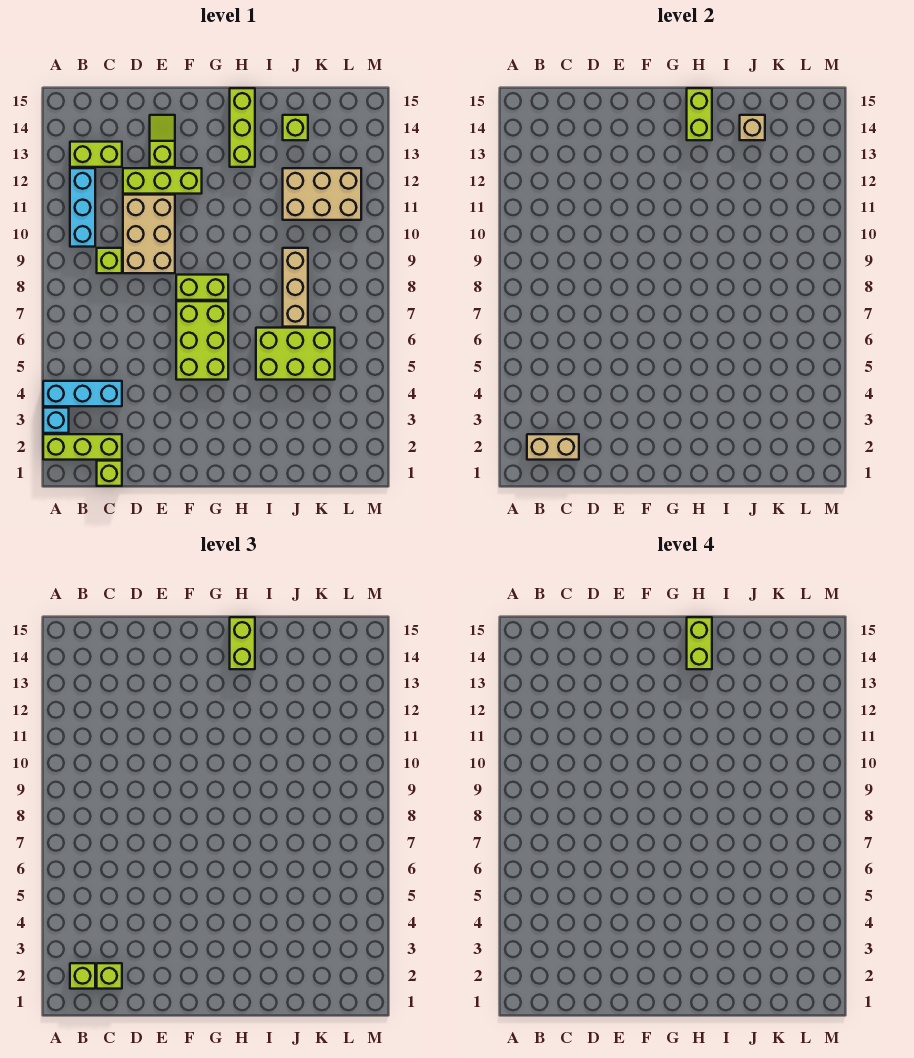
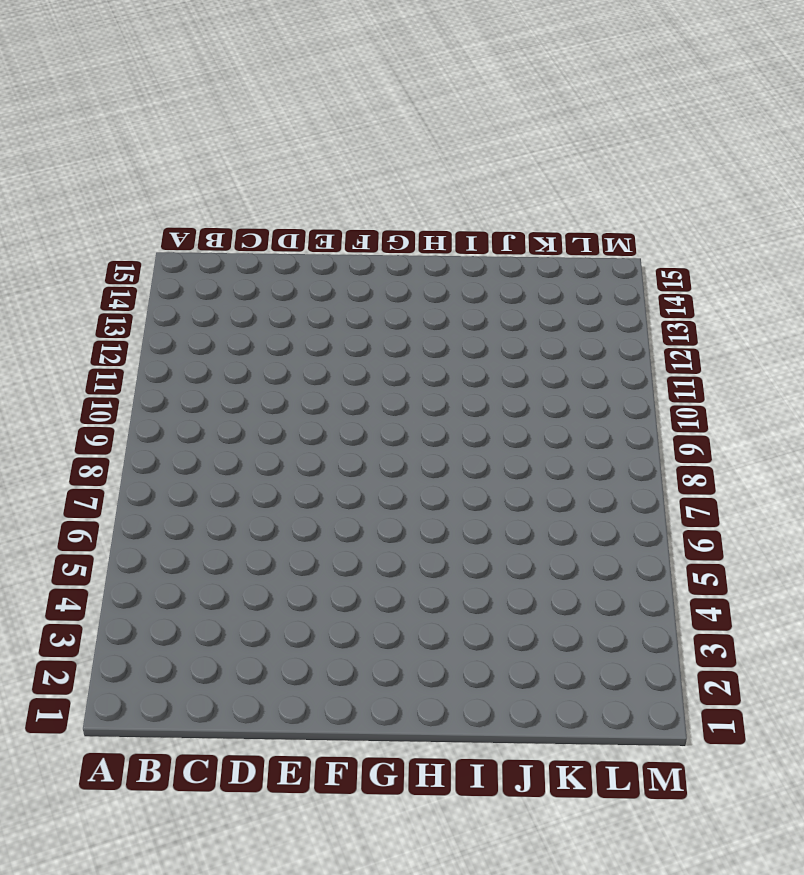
none -> lime brick A2:C2 level 1
none -> cyan brick A3 level 1
none -> cyan brick A4:C4 level 1

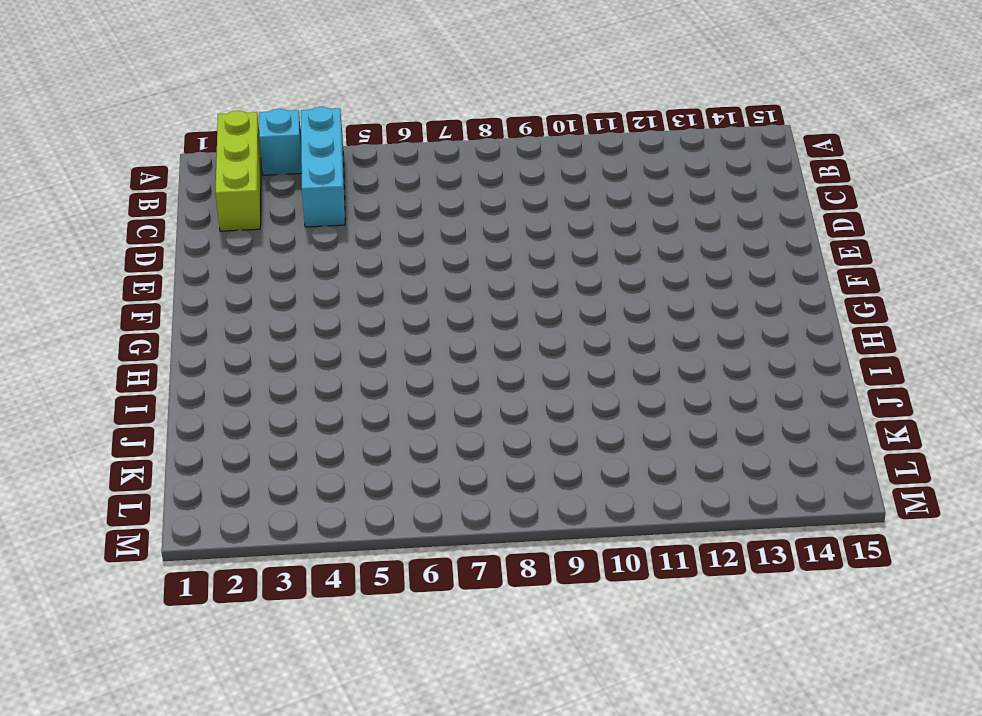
none -> cyan brick B10:B12 level 1
none -> lime brick B13:C13 level 1
none -> lime brick C1 level 1

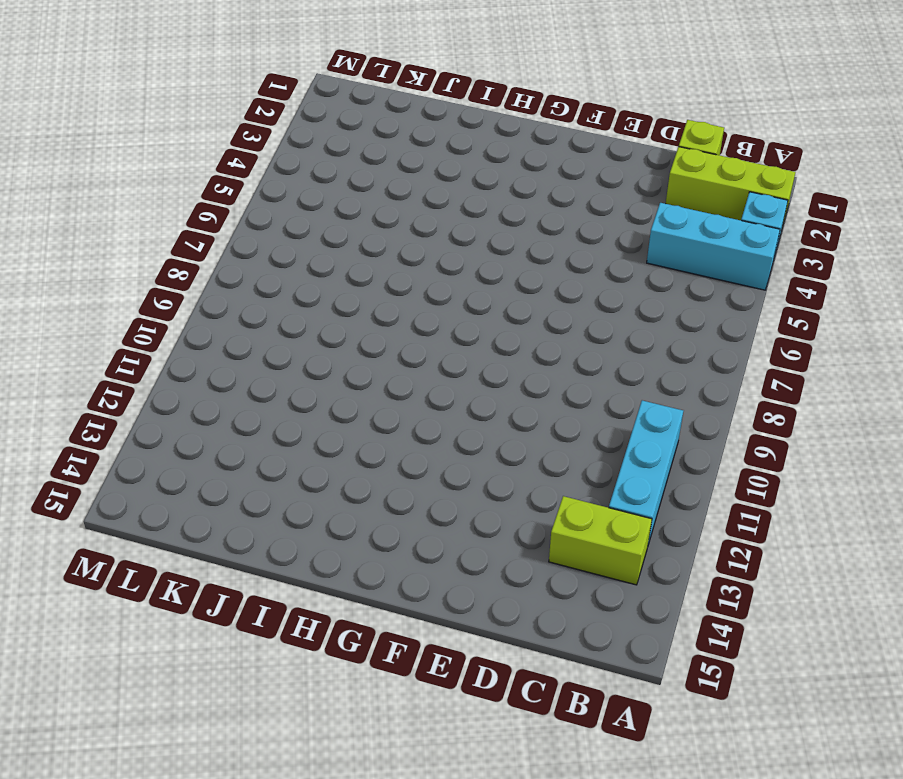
none -> lime brick C9 level 1
none -> tan brick D9:E11 level 1
none -> lime brick D12:F12 level 1

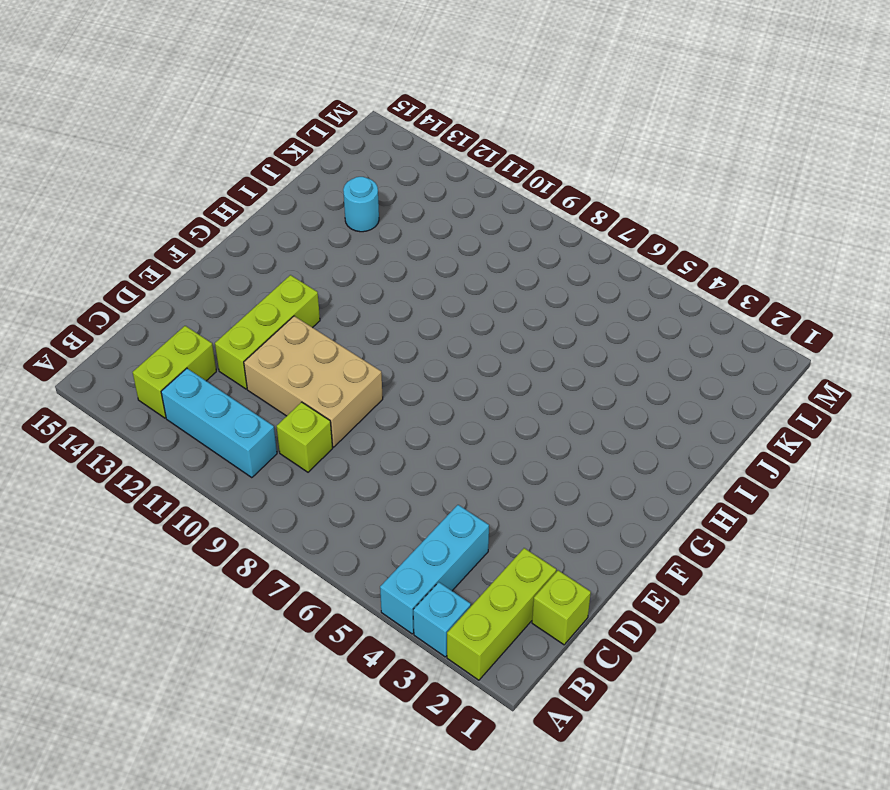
cyan round brick J13 level 1 -> none
none -> lime slope E13:E14 level 1 top 13
none -> lime brick F5:G7 level 1
none -> lime brick F8:G8 level 1

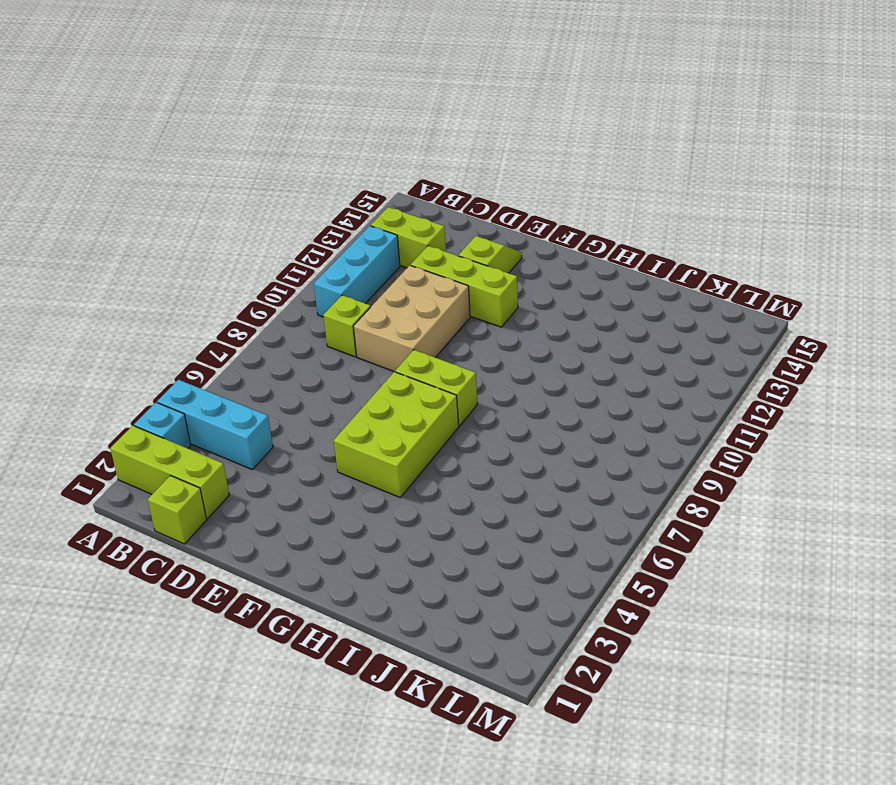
none -> lime brick H13:H15 level 1
none -> lime brick I5:K6 level 1
none -> tan brick J7:J9 level 1

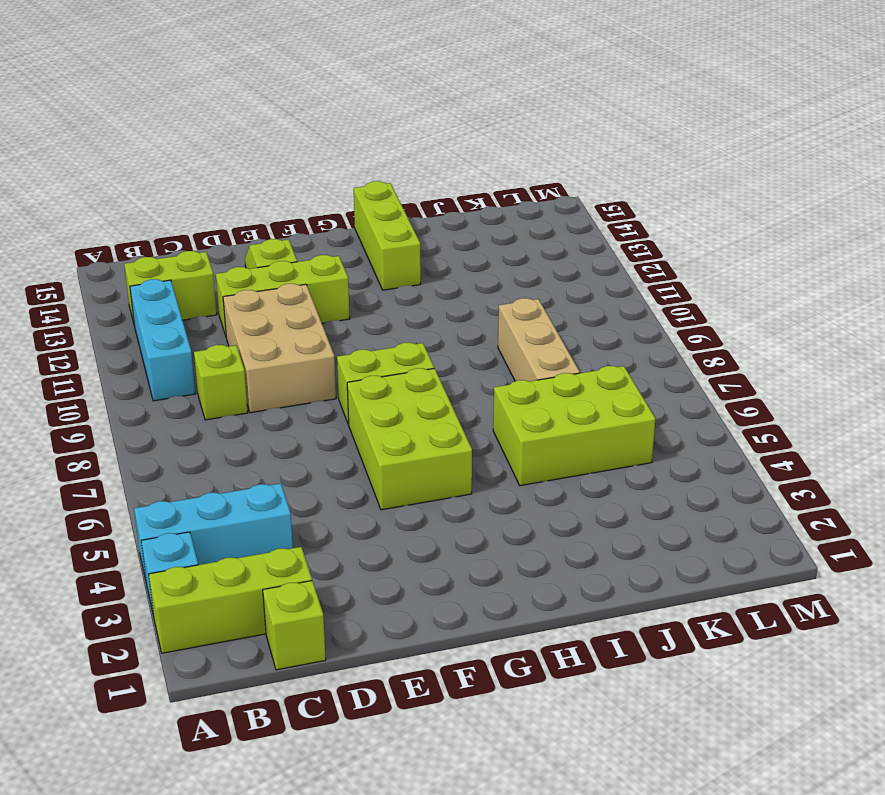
none -> tan brick J11:L12 level 1
none -> lime brick J14 level 1
none -> tan brick B2:C2 level 2

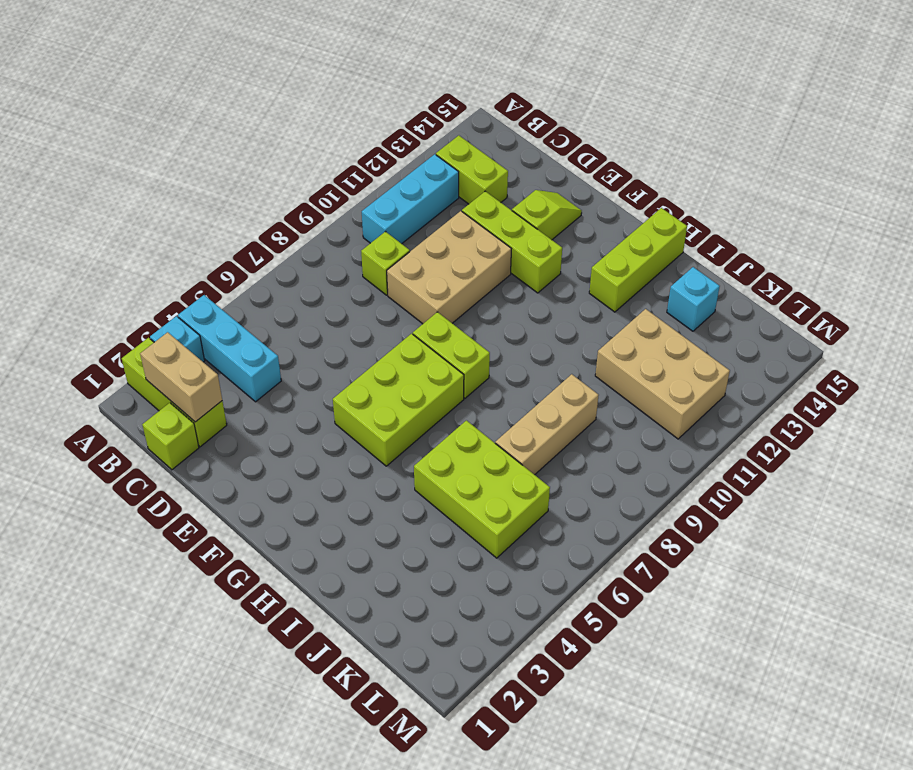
cyan brick J14 level 1 -> lime brick J14 level 1
none -> lime brick H14:H15 level 2
none -> tan brick J14 level 2
none -> lime brick B2 level 3

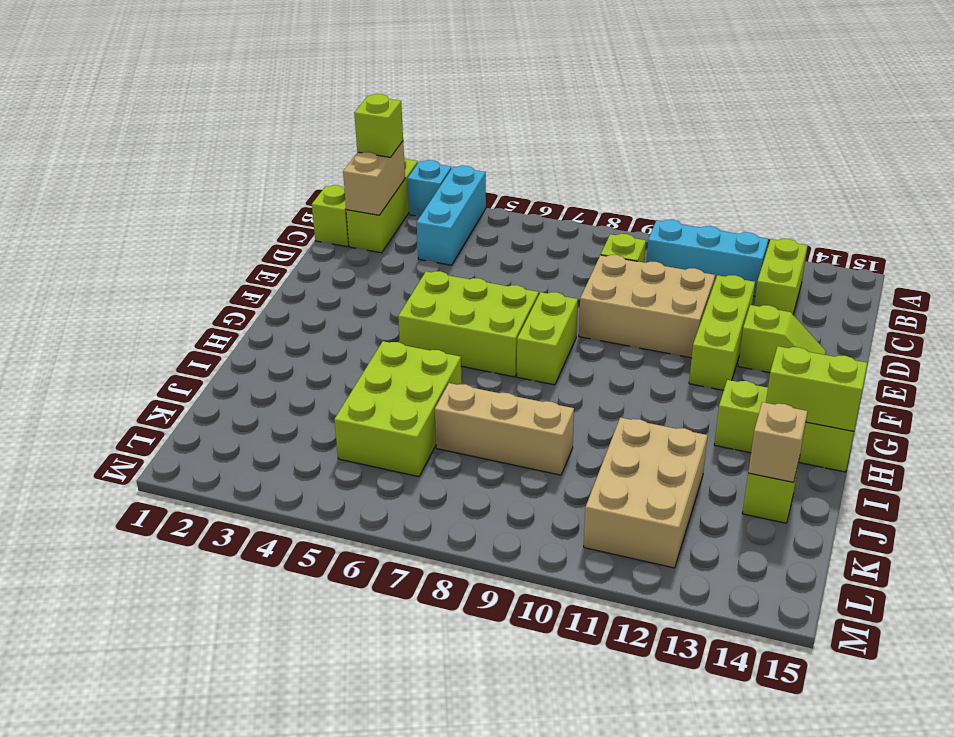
none -> lime brick C2 level 3
none -> lime brick H14:H15 level 3
none -> lime brick H14:H15 level 4

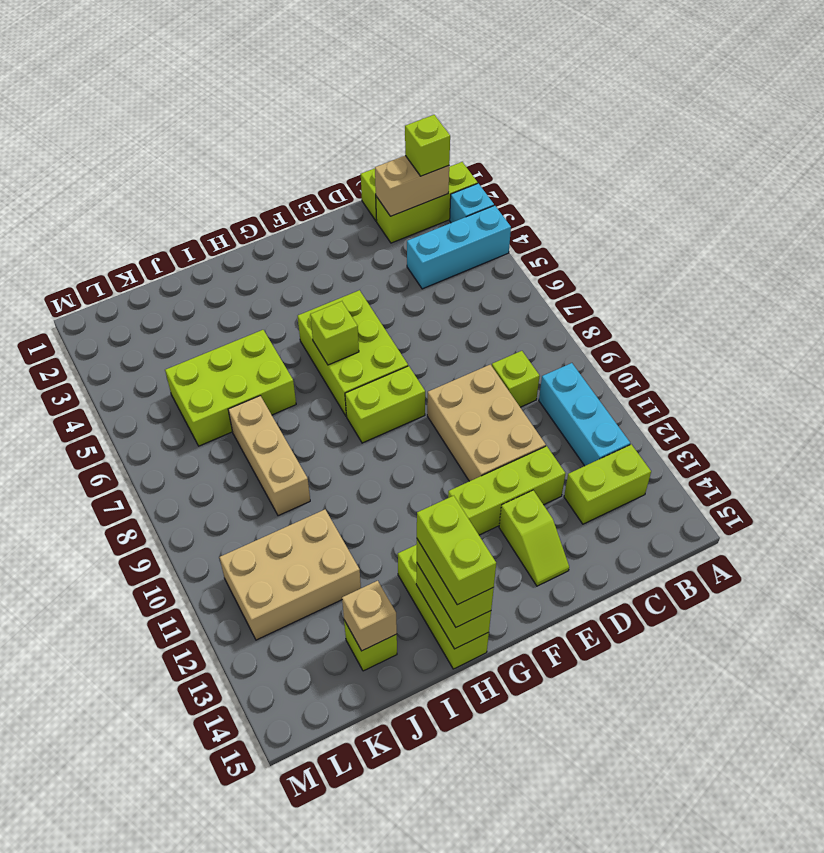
lime brick G6 level 2 -> lime brick C2 level 3

